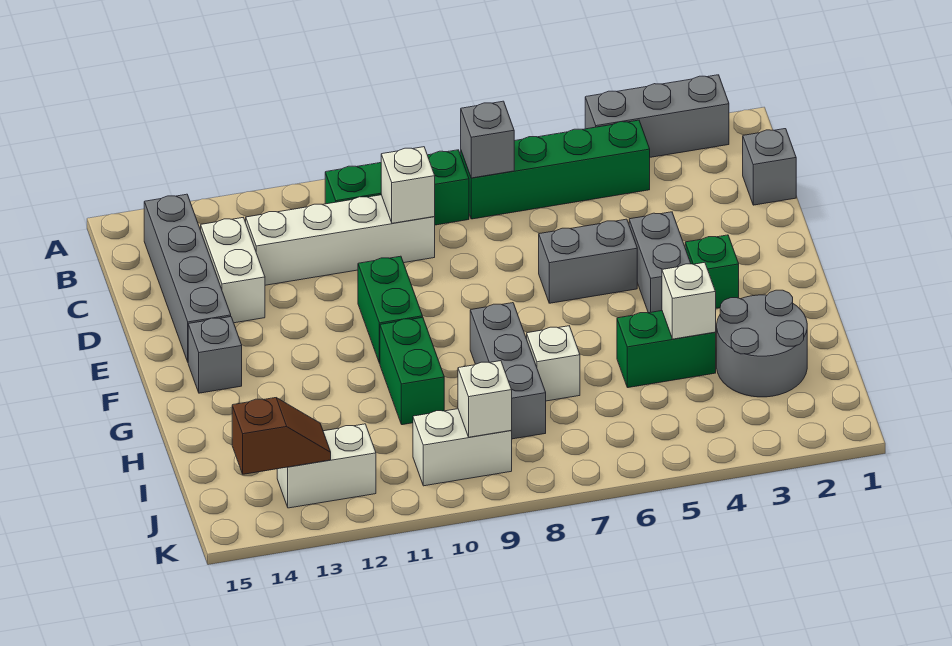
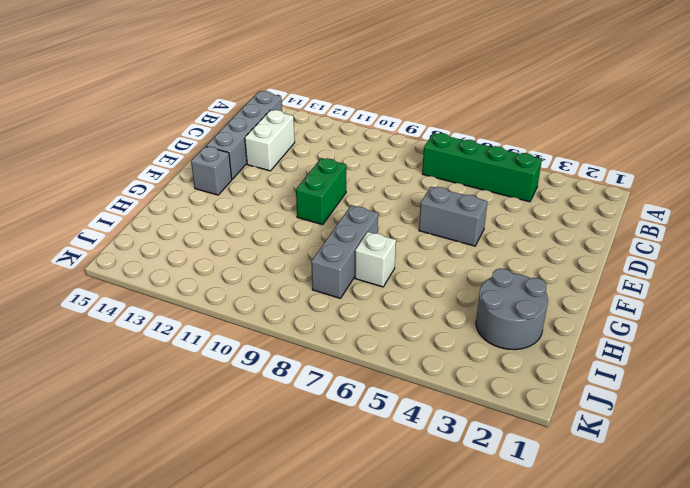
none -> grey brick A2:A4 level 1
none -> green brick B8:B10 level 1
none -> grey brick C1 level 1

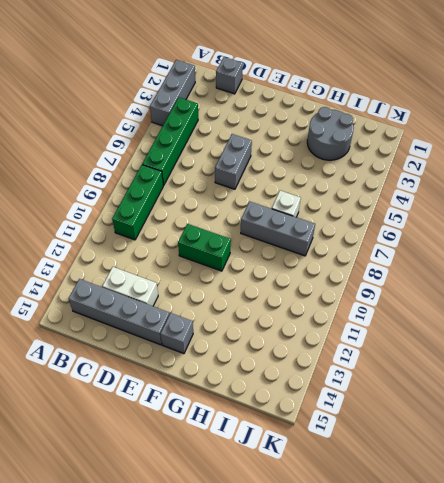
none -> white brick C9:C12 level 1
none -> grey brick E4:F4 level 1
none -> green brick F3 level 1

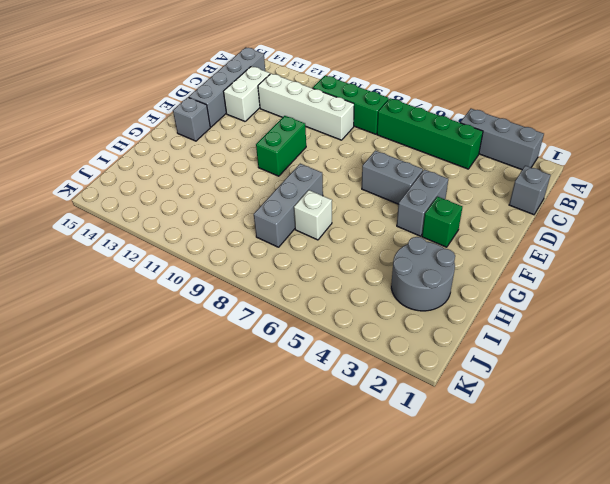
none -> green brick G10:H10 level 1
none -> green brick H4:H5 level 1
none -> white brick J9:J10 level 1

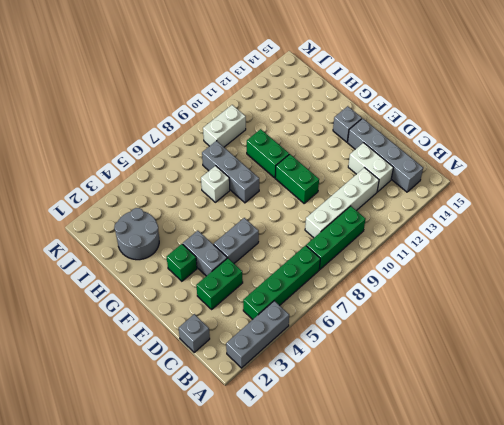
green brick D3:D4 level 1 -> green brick H4:H5 level 1
none -> white brick J12:J13 level 1
none -> grey brick B7 level 2
none -> white brick C9 level 2

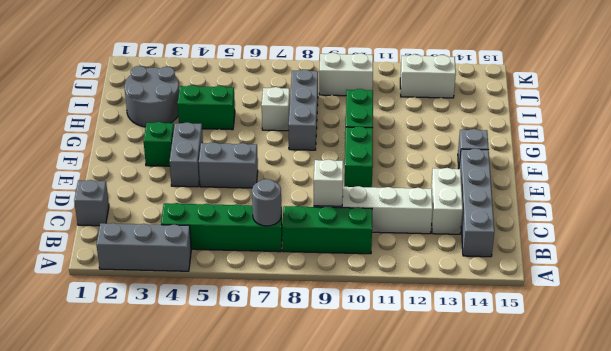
grey round brick B7 level 2 -> grey brick B7 level 2
none -> white brick H4 level 2
none -> white brick J9 level 2
none -> brown slope J13:J14 level 2 top 14

